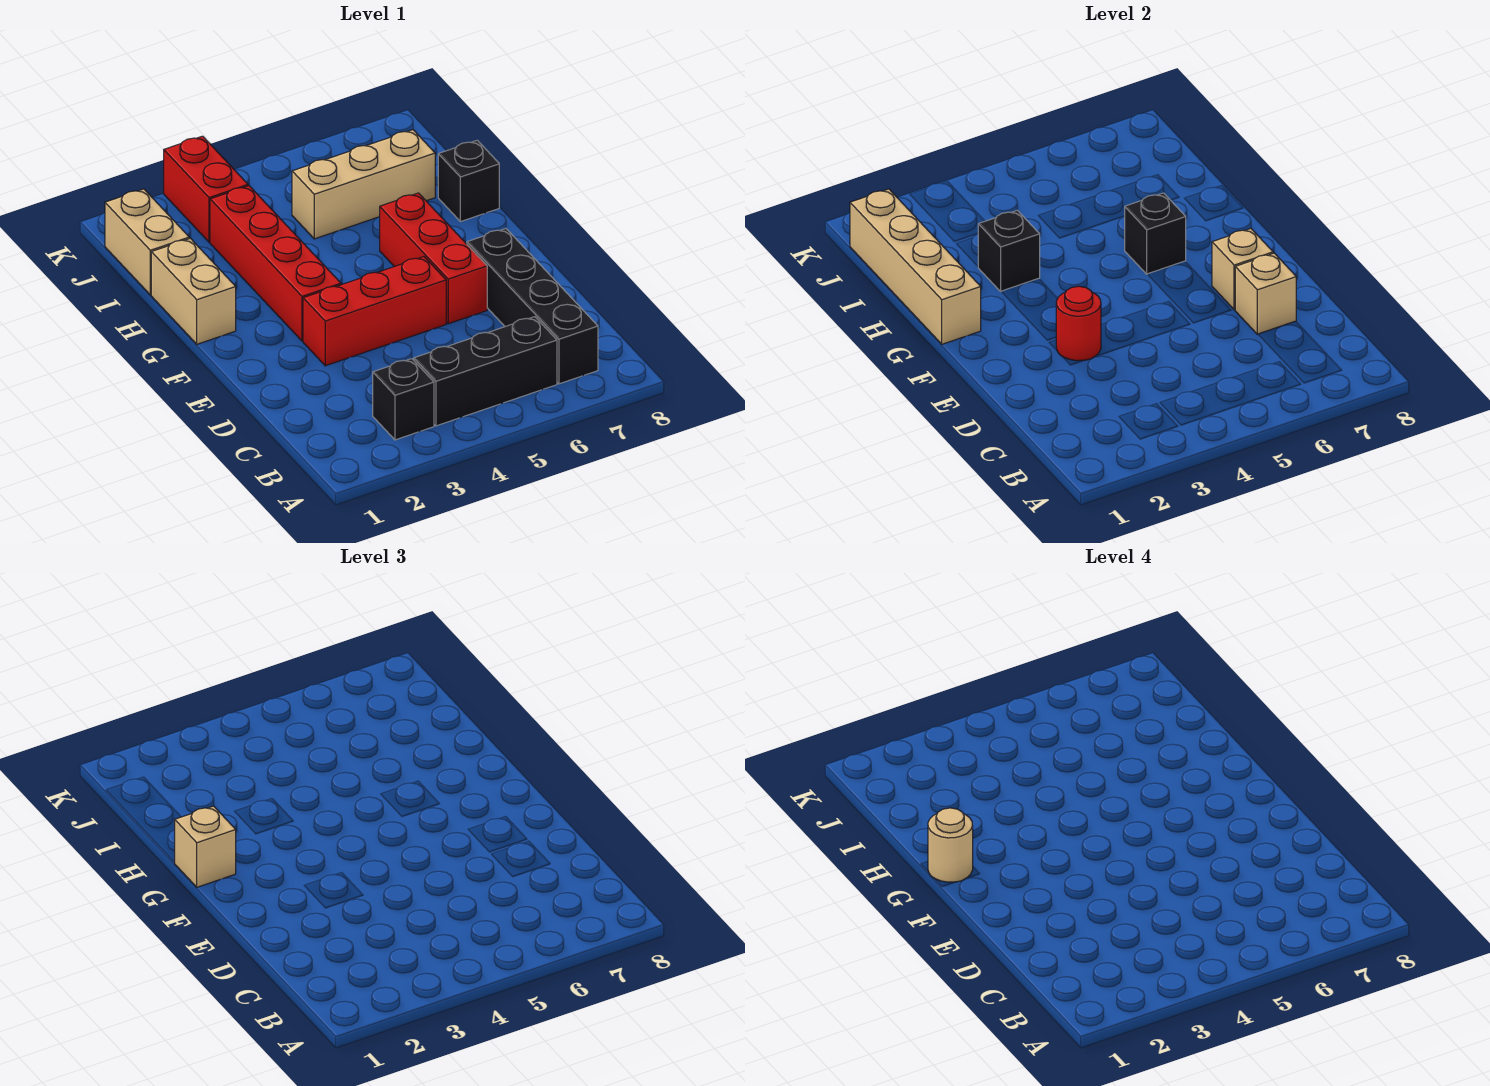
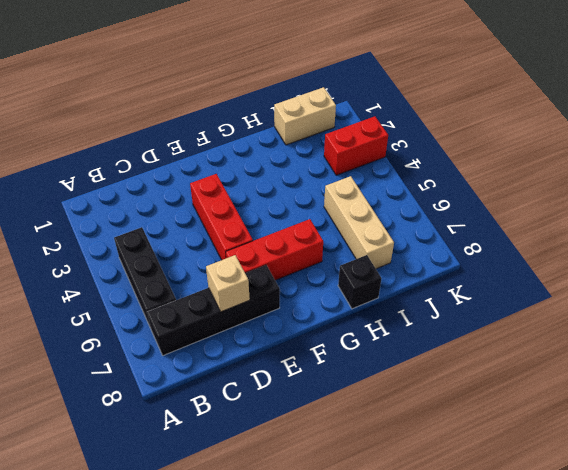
none -> black brick B3 level 1
none -> red brick F3:I3 level 1
none -> tan brick G1:H1 level 1

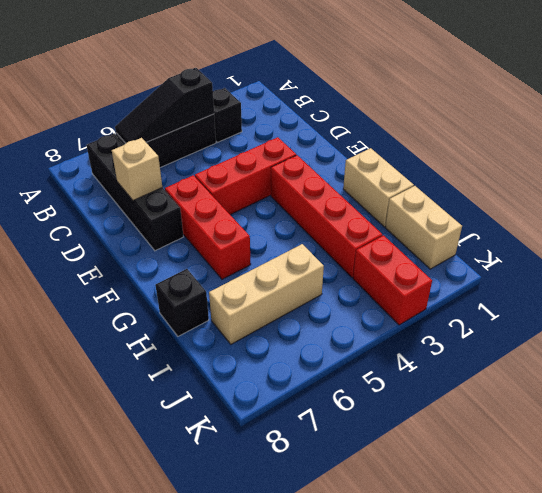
black slope B4:B6 level 2 top 4 -> none
none -> red round brick E3 level 2
none -> tan brick E7 level 2
none -> tan brick G1:J1 level 2

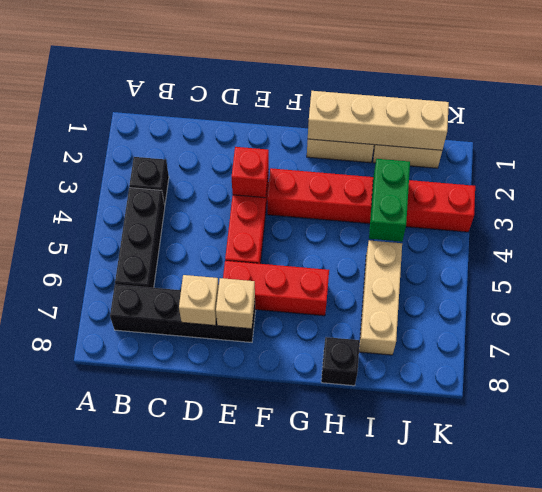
red brick E3 level 2 -> red round brick E3 level 2
green brick I3:I4 level 2 -> none
none -> black brick G6 level 2
none -> black brick H3 level 2
none -> tan brick G1 level 3

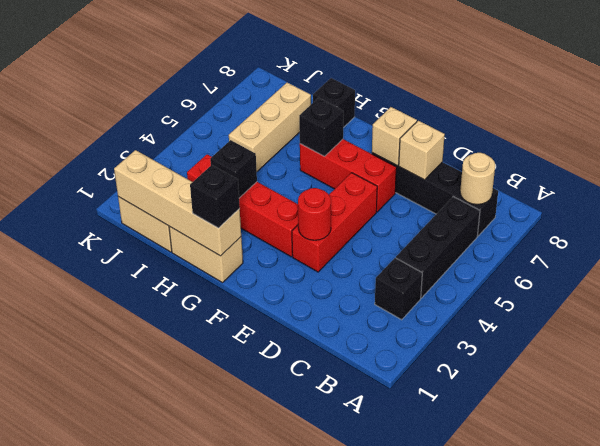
tan round brick B7 level 2 -> tan round brick G1 level 4
black brick G1 level 3 -> tan brick G1 level 3
none -> red brick J3:K3 level 1

